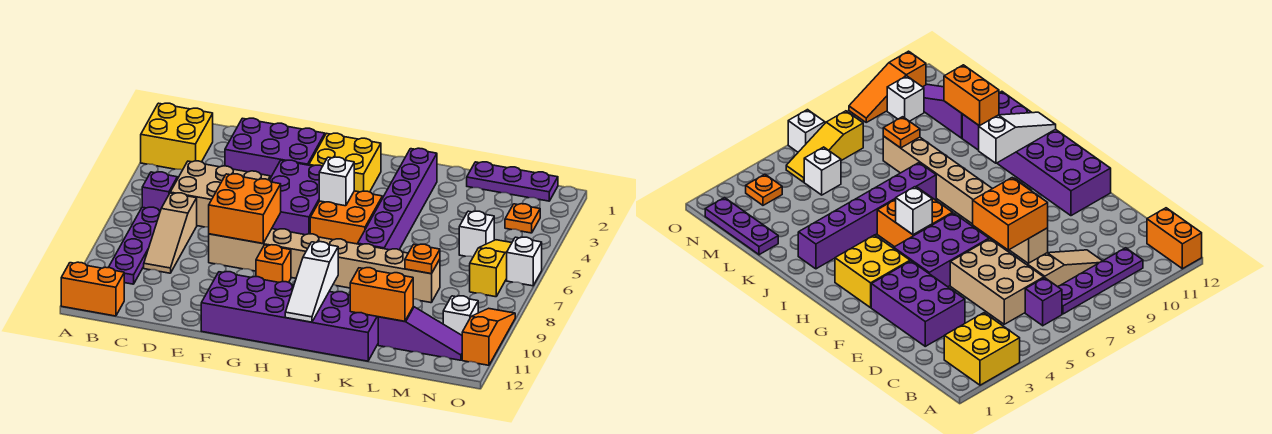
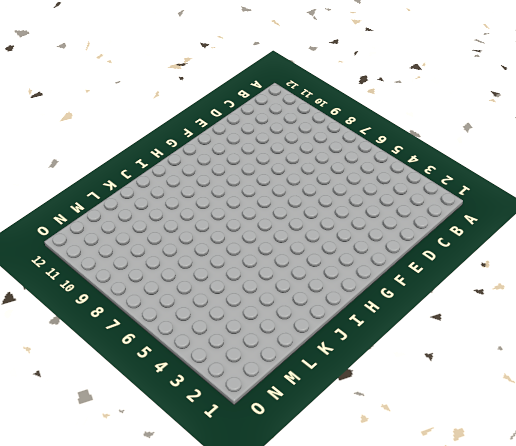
none -> yellow brick A2:B3 level 1
none -> orange brick A12:B12 level 1
none -> purple brick B6 level 1

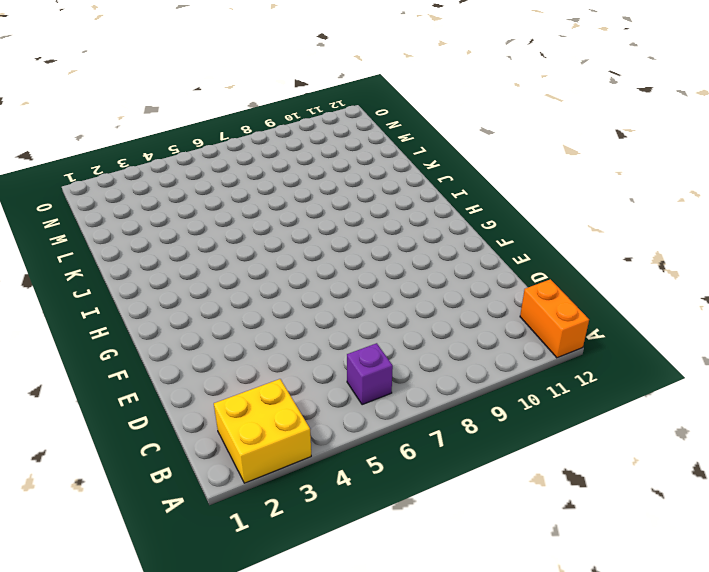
none -> purple plate B7:B10 level 1
none -> tan brick C5:E6 level 1
none -> tan slope C7:C9 level 1 top 7

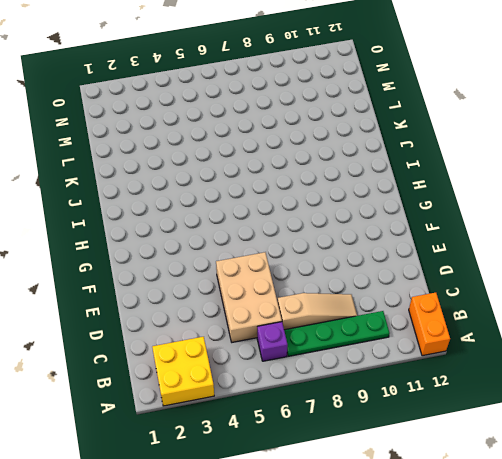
green plate B7:B10 level 1 -> purple plate B7:B10 level 1
none -> purple brick D2:F3 level 1
none -> tan brick E8:L8 level 1
none -> purple brick F4:G6 level 1

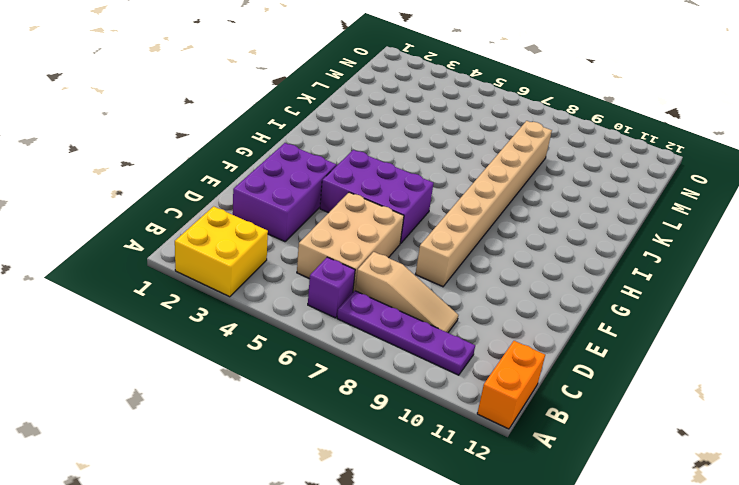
none -> purple brick F11:K12 level 1
none -> yellow brick G2:H3 level 1
none -> orange brick G9 level 1

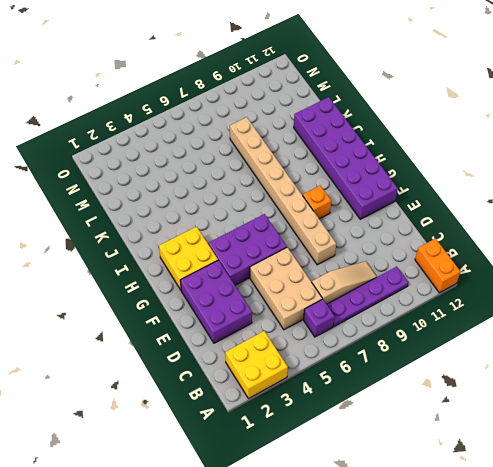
none -> orange brick H5:I6 level 1
none -> purple brick J2:J7 level 1
none -> purple plate L1:N1 level 1

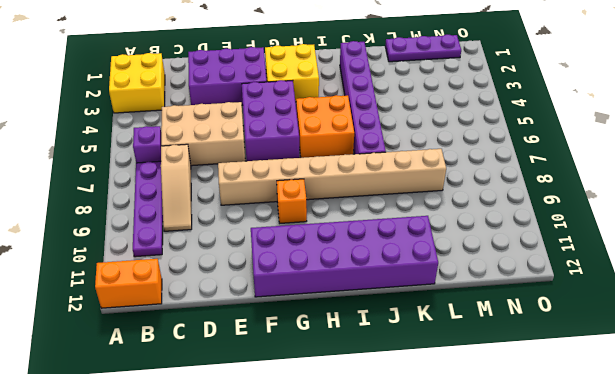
none -> purple slope L11:N11 level 1 top L
none -> white brick M5 level 1
none -> orange plate N3 level 1

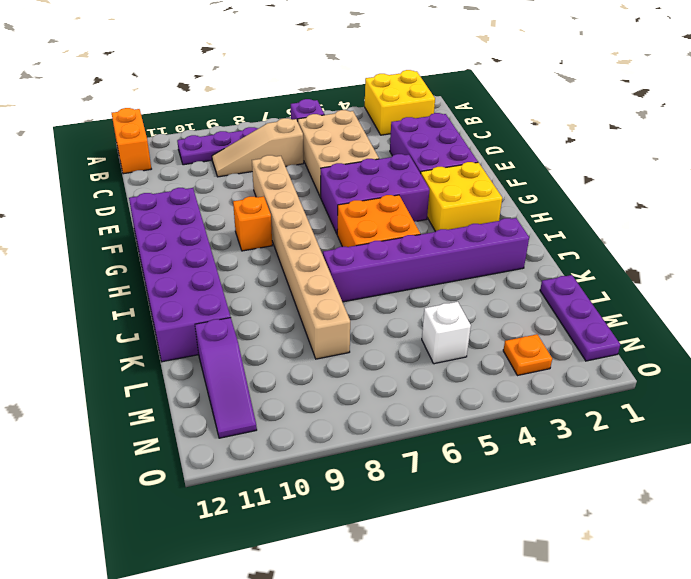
none -> yellow slope N5:N7 level 1 top 7
none -> white brick N10 level 1
none -> white brick O6 level 1

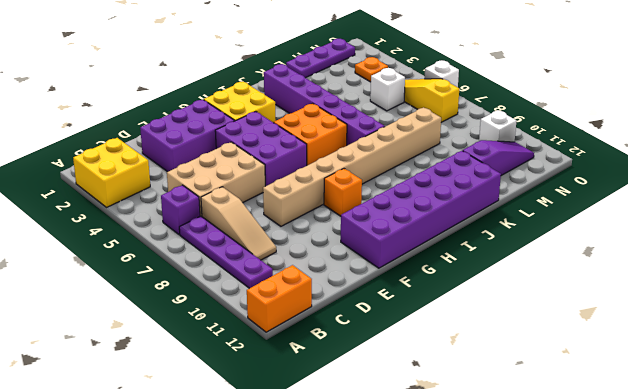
none -> orange slope O9:O11 level 1 top 11
none -> orange brick E7:F8 level 2
none -> white brick H5 level 2

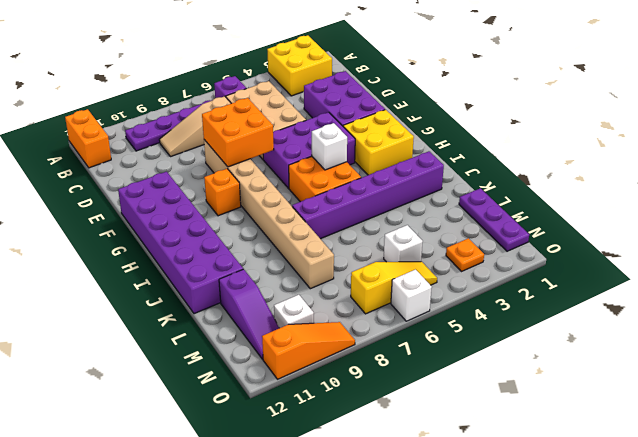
none -> white slope I10:I12 level 2 top 10
none -> orange brick K11:L11 level 2
none -> orange plate L8 level 2

